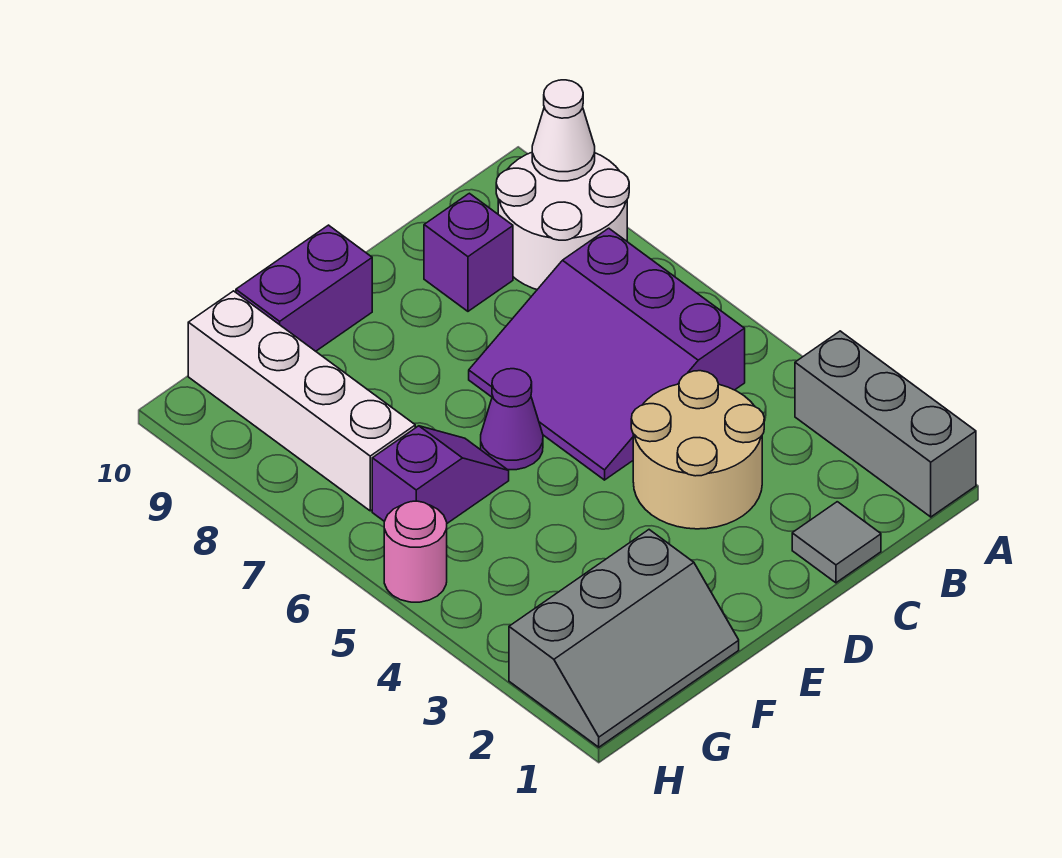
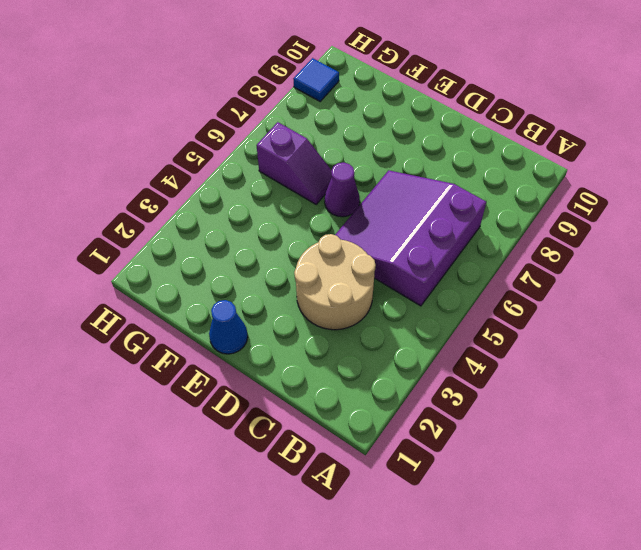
blue cone E1 level 1 -> none
blue tile H9 level 1 -> none
none -> grey brick A1:A3 level 1
none -> white round brick A8:B9 level 1
none -> grey tile C1 level 1

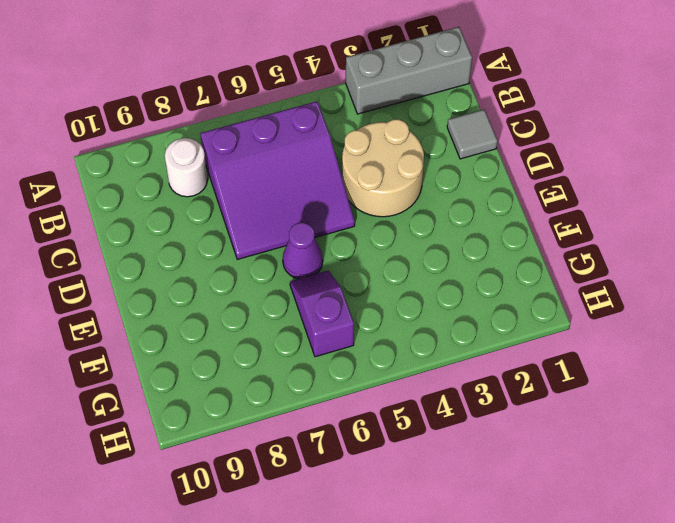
white round brick B8 level 1 -> white round brick A8:B9 level 1
none -> purple brick C9 level 1
none -> purple brick E10:F10 level 1
none -> grey slope F1:H2 level 1 top 2

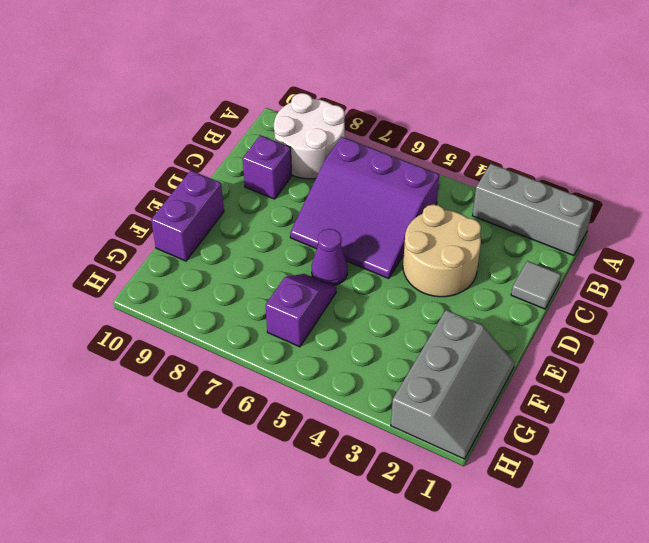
none -> white brick G7:G10 level 1
none -> pink round brick H5 level 1
none -> white cone A9 level 2

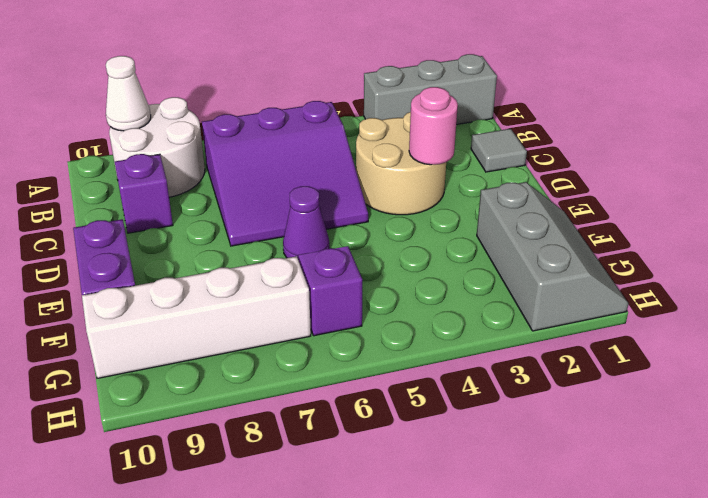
pink round brick D3 level 2 -> pink round brick H5 level 1

